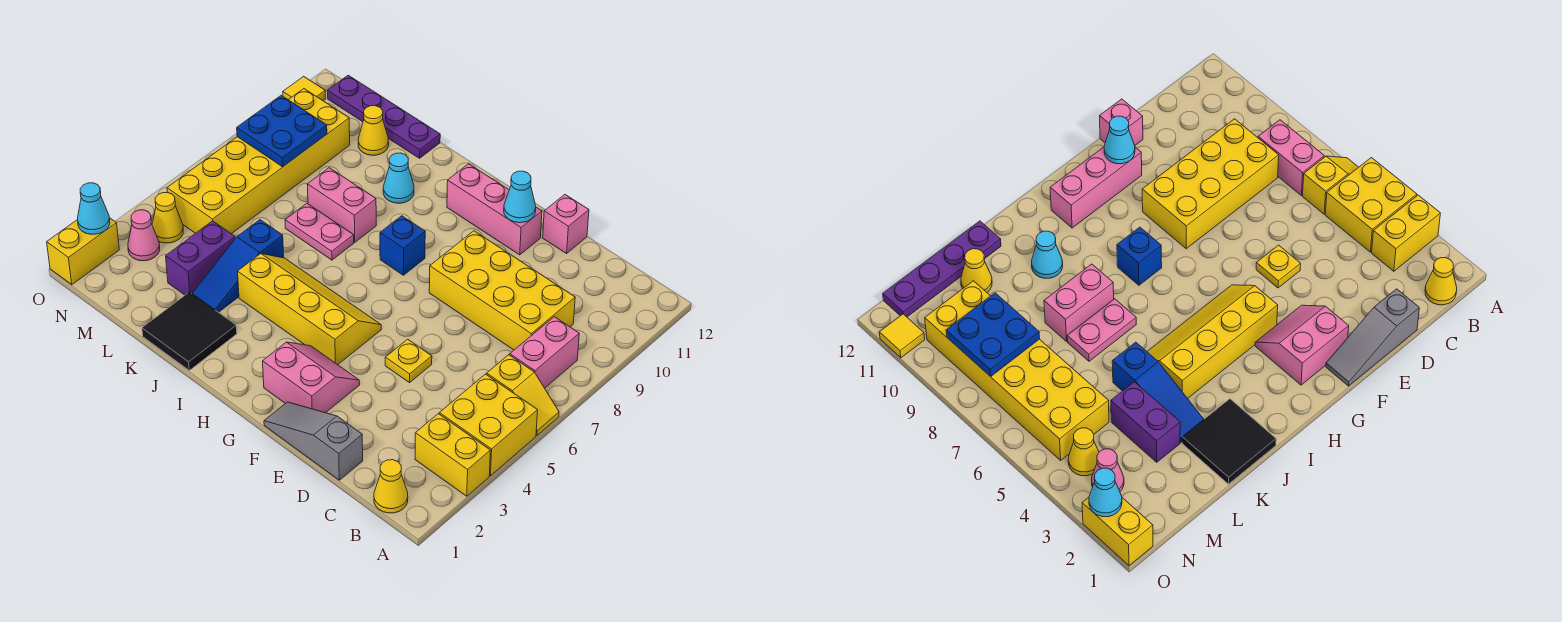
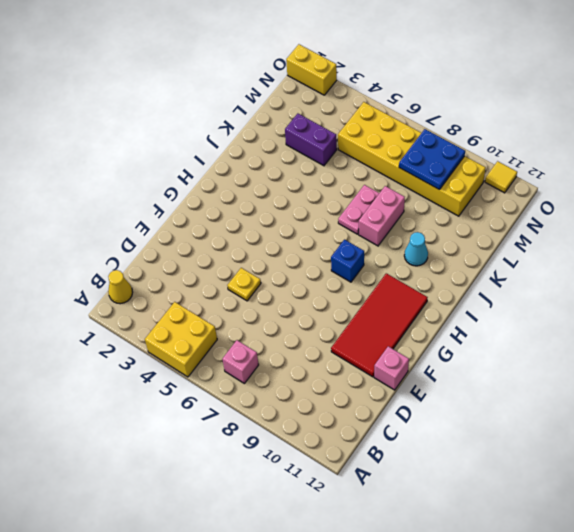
pink brick B7 level 1 -> pink brick B7:B8 level 1
red tile E10:H11 level 1 -> pink brick F11:H11 level 1
none -> yellow brick A3:B3 level 1
none -> yellow slope A6:B6 level 1 top B
none -> yellow brick C8:F9 level 1

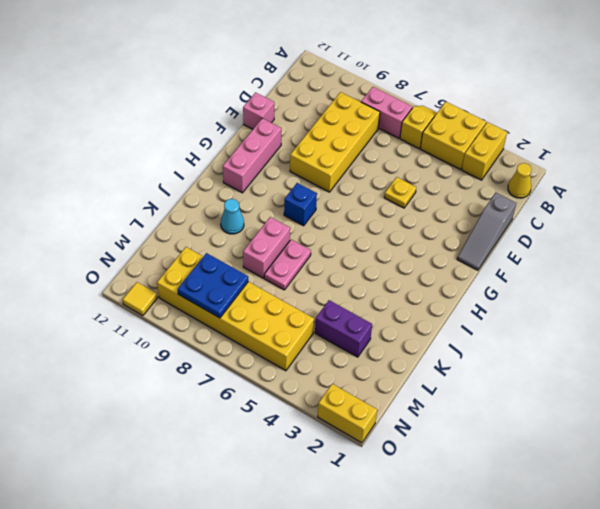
none -> pink slope F2:G3 level 1 top 2
none -> yellow slope G4:J5 level 1 top 4
none -> black tile J1:K2 level 1

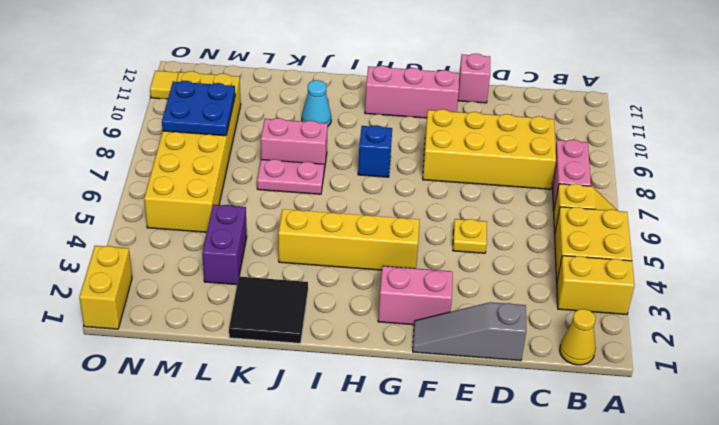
none -> blue slope K3:K5 level 1 top 5
none -> purple plate K12:N12 level 1
none -> yellow cone L11 level 1

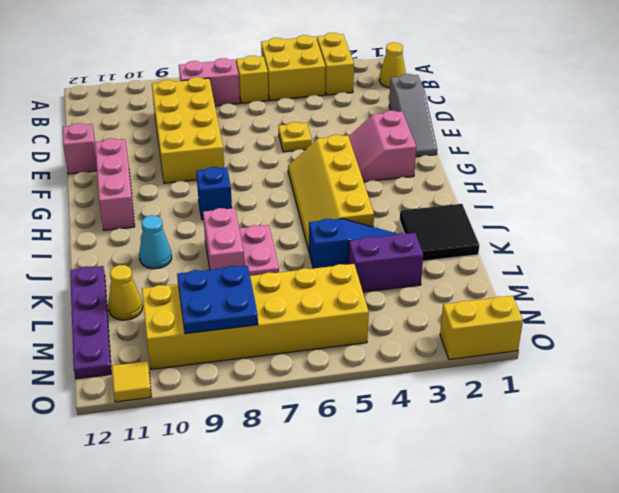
none -> pink cone N3 level 1
none -> yellow cone N4 level 1
none -> cyan cone F11 level 2

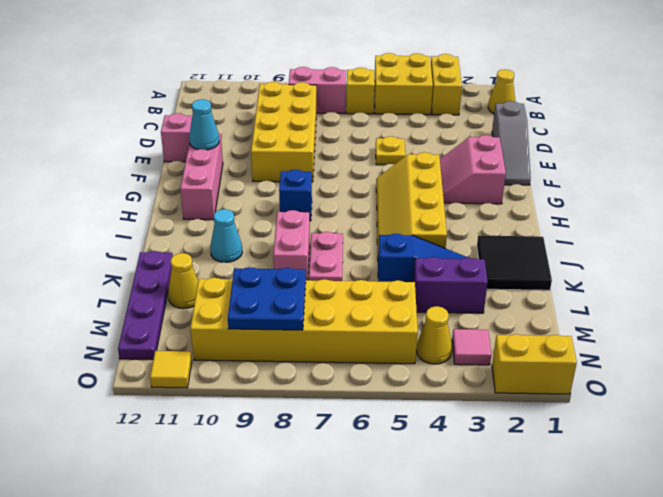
pink tile N3 level 1 -> pink cone N3 level 1
none -> cyan cone O2 level 2

